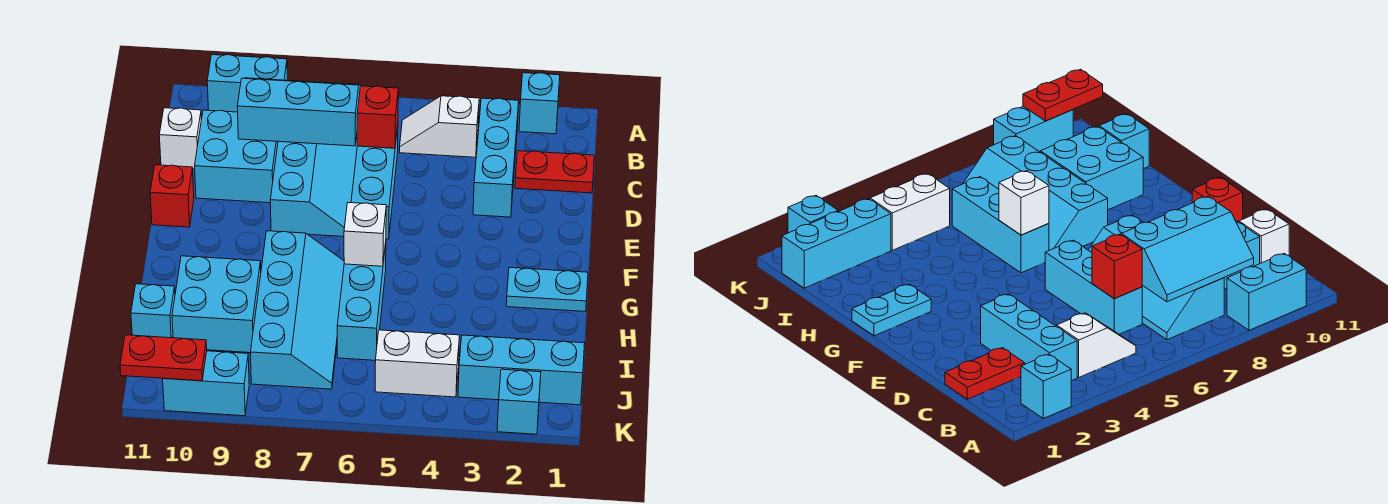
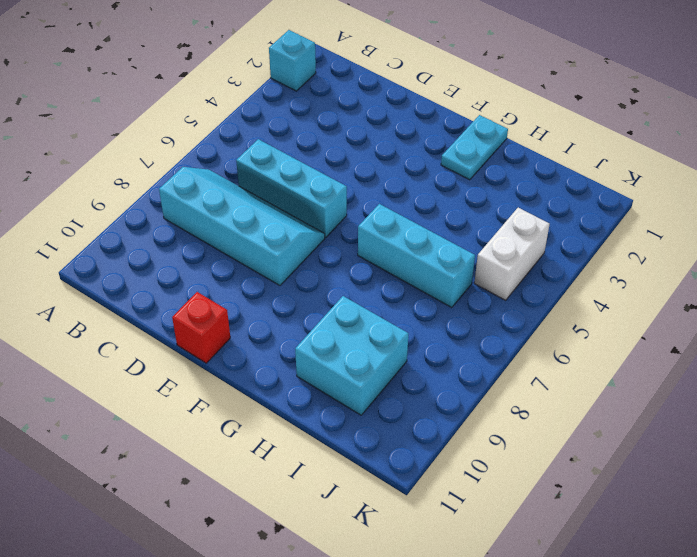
none -> cyan brick A9:A10 level 1
none -> cyan brick B3:D3 level 1
none -> white slope B4:B5 level 1 top 4

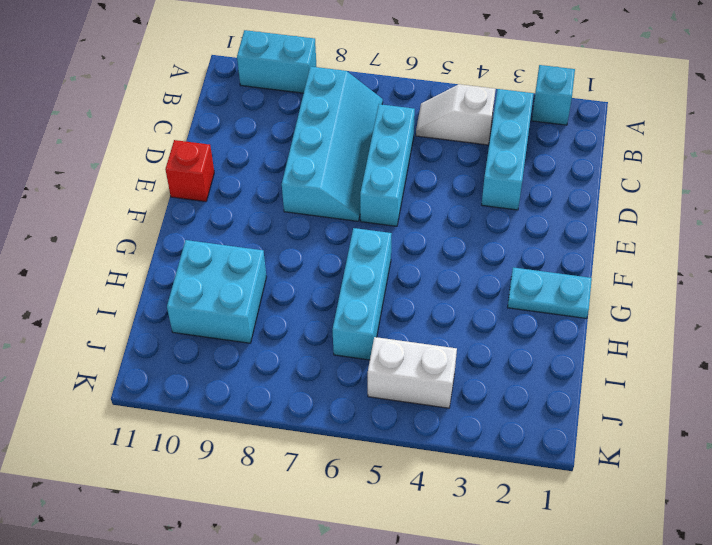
none -> red plate C1:C2 level 1
none -> cyan brick C9:D10 level 1
none -> white brick C11 level 1

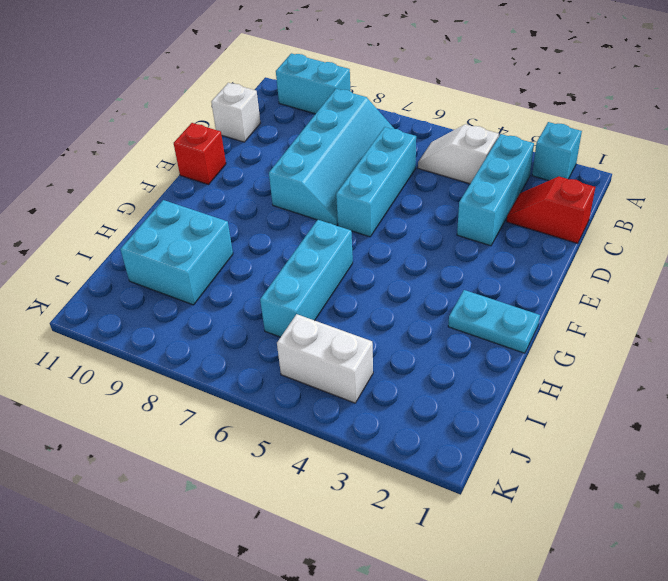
red slope C1:C2 level 1 top 1 -> red plate C1:C2 level 1
none -> cyan brick C9:D10 level 1
none -> cyan slope G7:J8 level 1 top 8
none -> cyan brick I11 level 1

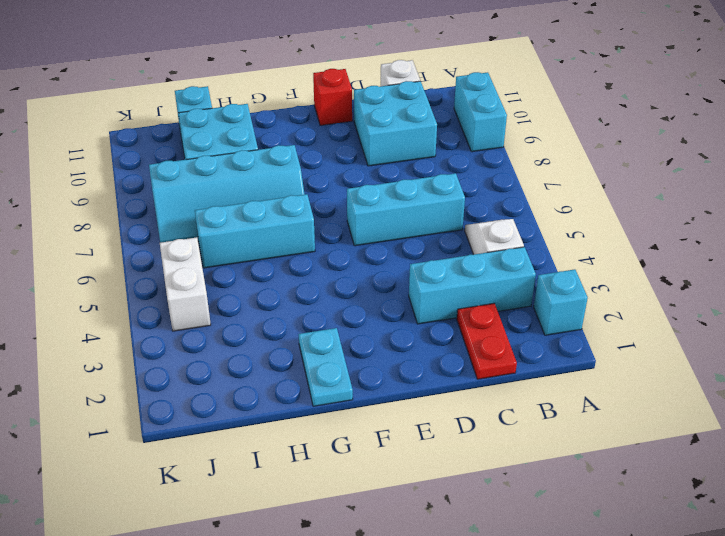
none -> cyan slope B7:E8 level 1 top 8
none -> cyan brick J1:J3 level 1
none -> cyan brick K2 level 1

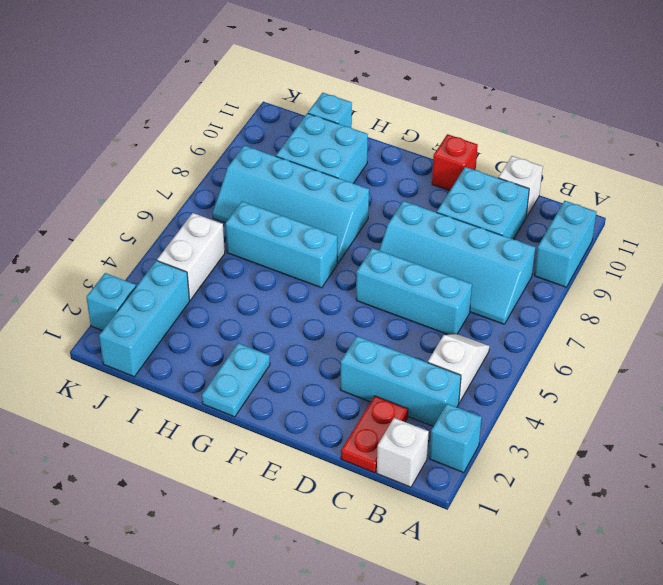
white brick B1 level 1 -> white brick G6 level 2
none -> cyan brick K9:K10 level 1
none -> cyan slope B7:C9 level 2 top C
none -> red brick C6 level 2

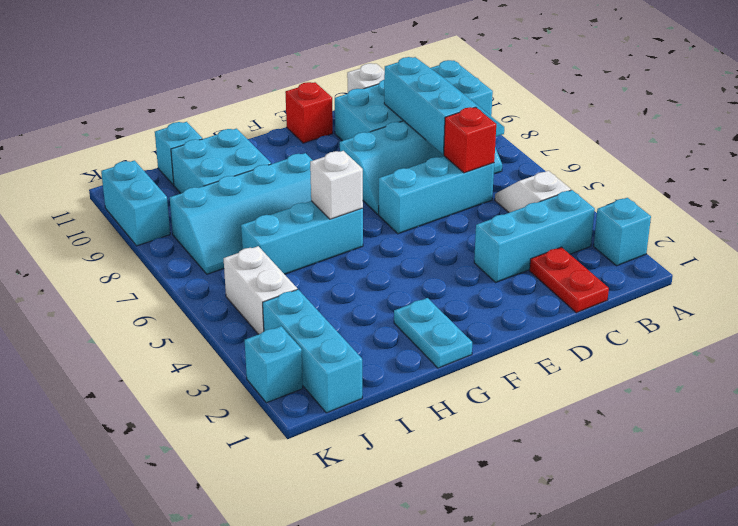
none -> red plate K10:K11 level 2

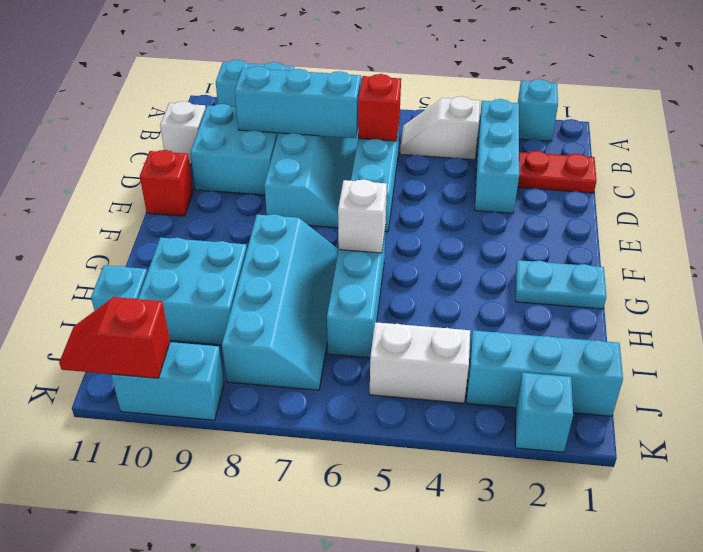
red slope K10:K11 level 2 top 10 -> red plate K10:K11 level 2

